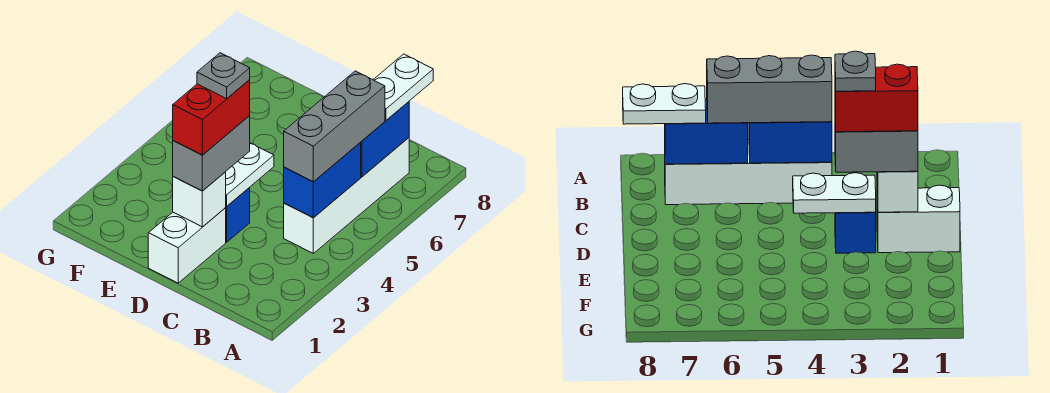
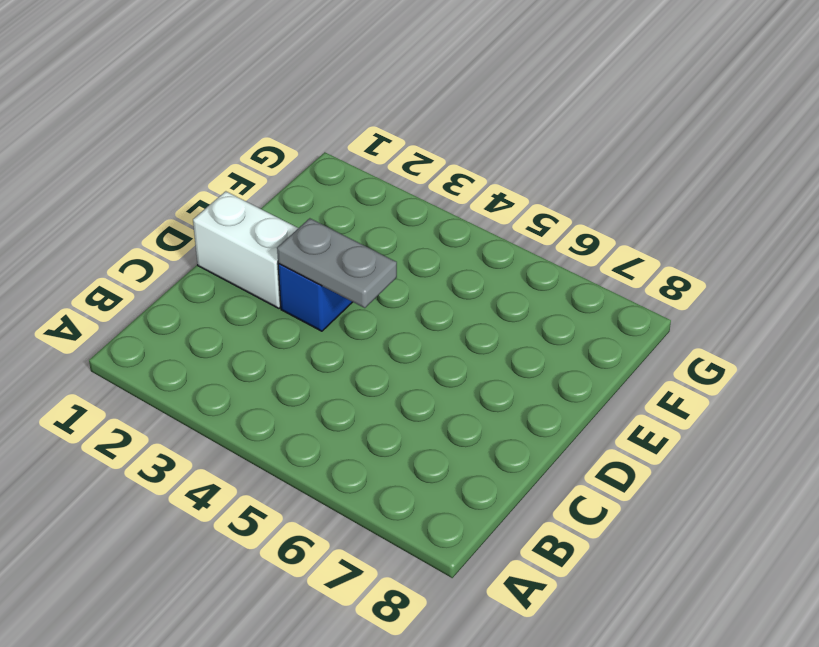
grey plate D3:D4 level 2 -> white plate D3:D4 level 2
none -> white brick B4:B7 level 1
none -> blue brick B4:B5 level 2
none -> blue brick B6:B7 level 2

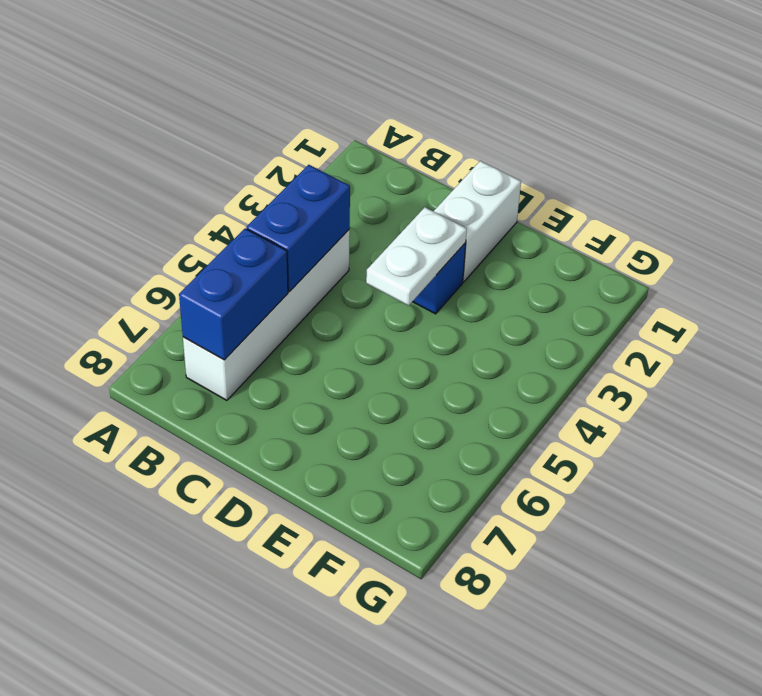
none -> white brick D2 level 2
none -> grey brick B4:B6 level 3
none -> white plate B7:B8 level 3

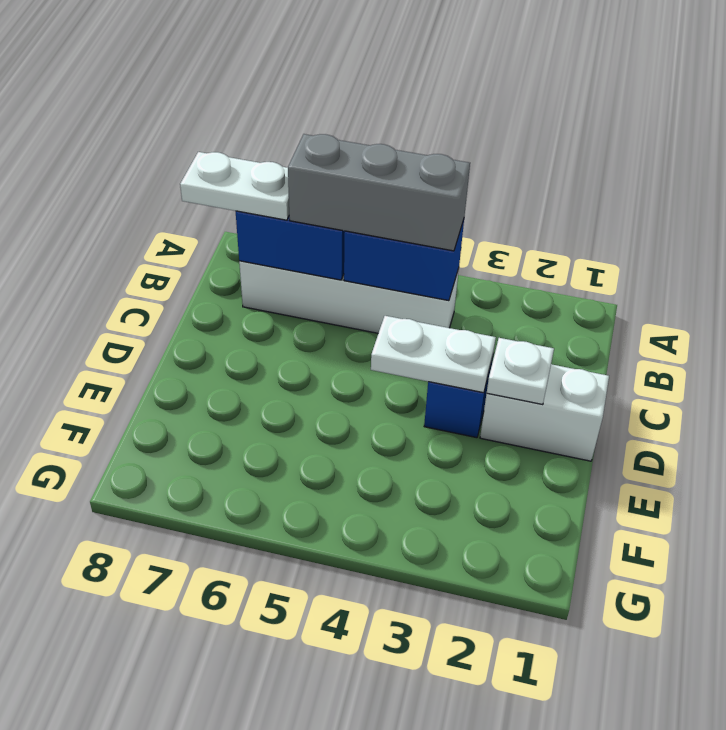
white plate D2 level 2 -> white brick D2 level 2
none -> grey brick D2:D3 level 3
none -> red brick D2:D3 level 4
none -> grey plate D3 level 5

